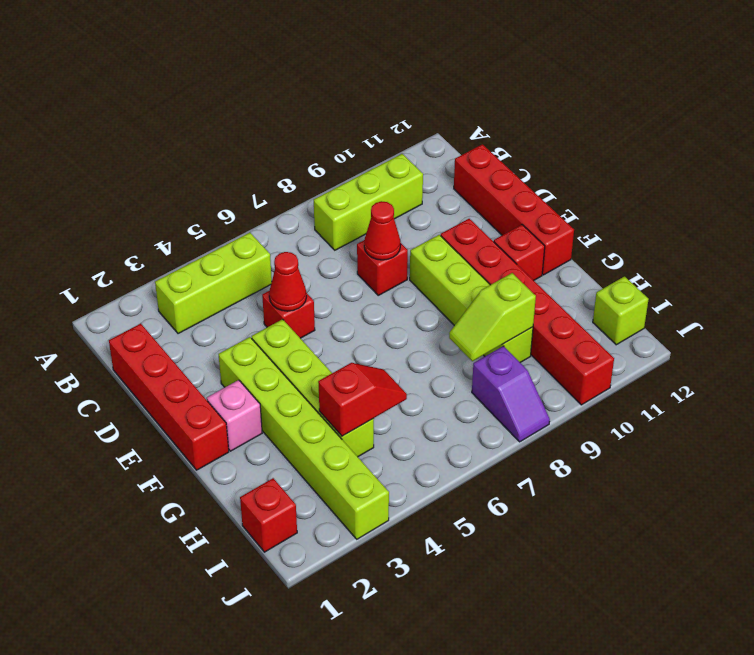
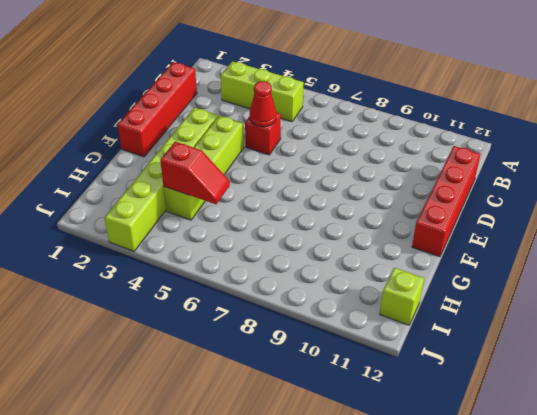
none -> lime brick B8:B10 level 1
none -> red brick D8 level 1
none -> lime brick E9:H9 level 1

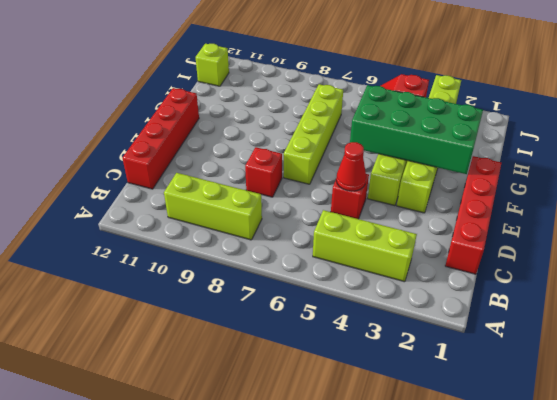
lime brick E7:H7 level 1 -> lime brick E9:H9 level 1
green brick F2:G5 level 2 -> none
none -> red brick E10:J10 level 1
none -> pink brick F2 level 1
none -> red brick F11 level 1

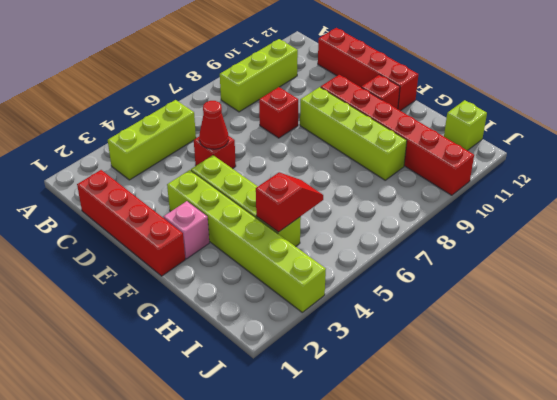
none -> red brick I1 level 1
none -> purple slope I8:J8 level 1 top I
none -> red cone D8 level 2

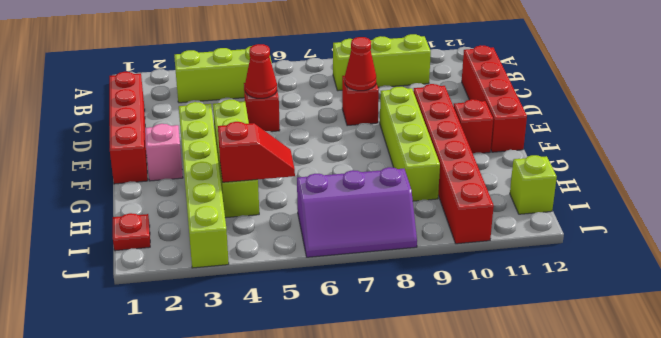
red plate I1 level 1 -> red brick I1 level 1
purple slope I6:J8 level 1 top I -> purple slope I8:J8 level 1 top I
none -> lime slope H8:H9 level 2 top 9

